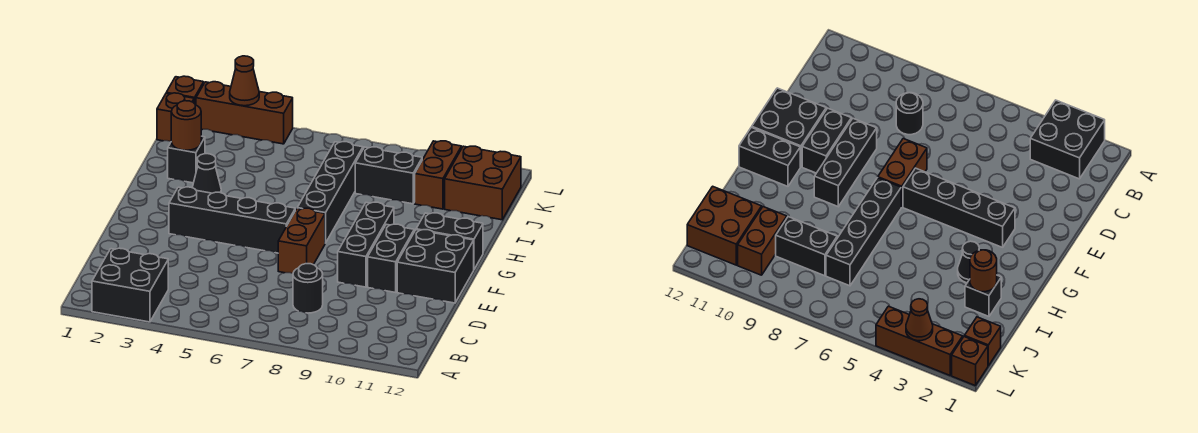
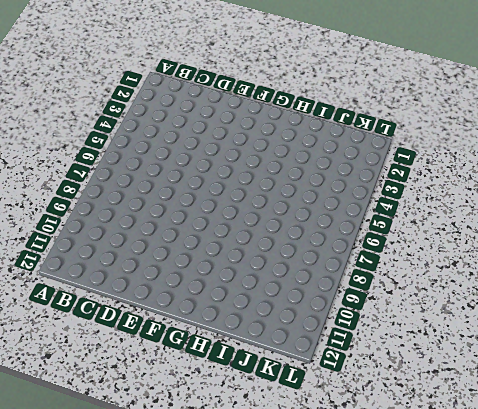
none -> black brick A2:B3 level 1
none -> black round brick C8 level 1
none -> brown brick E7:F7 level 1

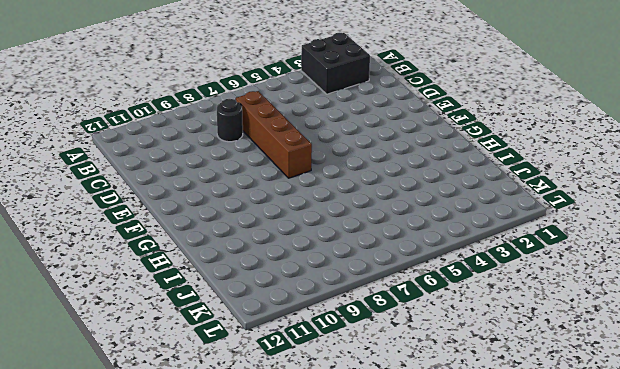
brown brick C7:F7 level 1 -> brown brick E7:F7 level 1
none -> black brick E9:G9 level 1
none -> black brick E10:F10 level 1
none -> black brick E11:F12 level 1

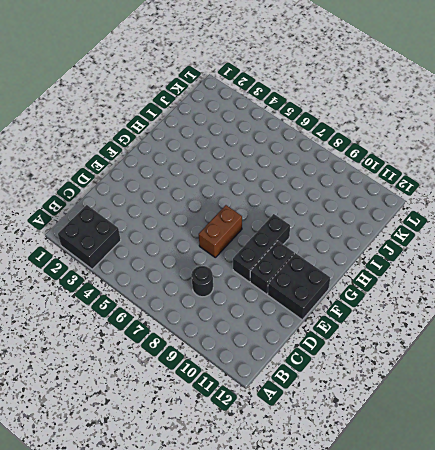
none -> black brick F3:F6 level 1
none -> black brick G7:J7 level 1
none -> black brick G11:G12 level 1

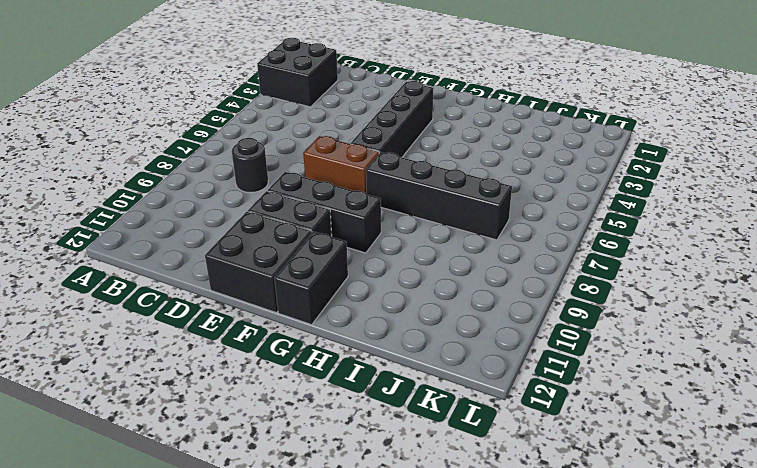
none -> black cone H3 level 1
none -> black brick I2 level 1
none -> black brick J8:J9 level 1

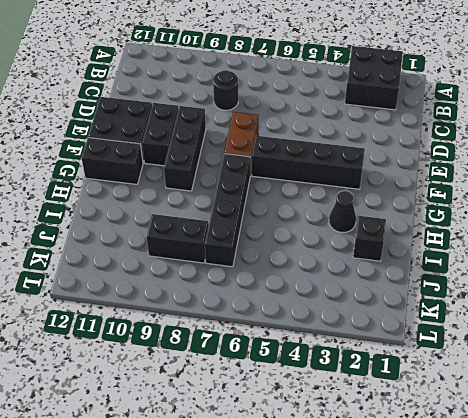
none -> brown brick J10:K10 level 1
none -> brown brick J11:K12 level 1
none -> brown brick K1 level 1

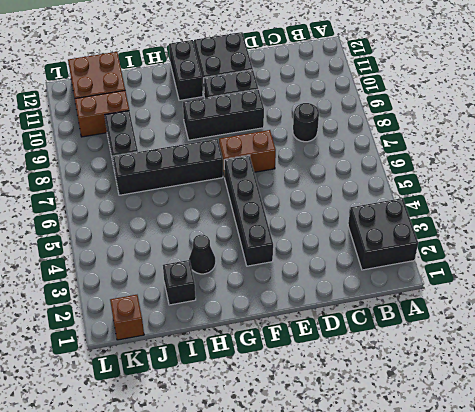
none -> brown brick L1 level 1
none -> brown brick L2:L4 level 1
none -> brown round brick I2 level 2

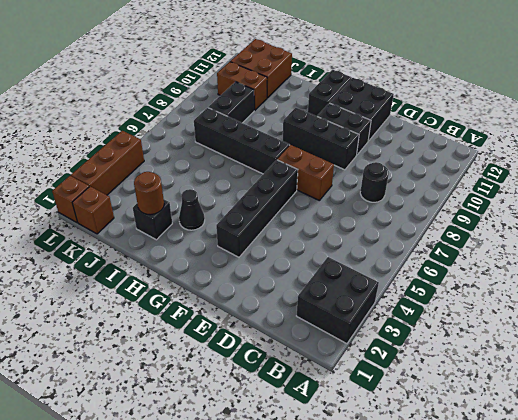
none -> brown cone L3 level 2

